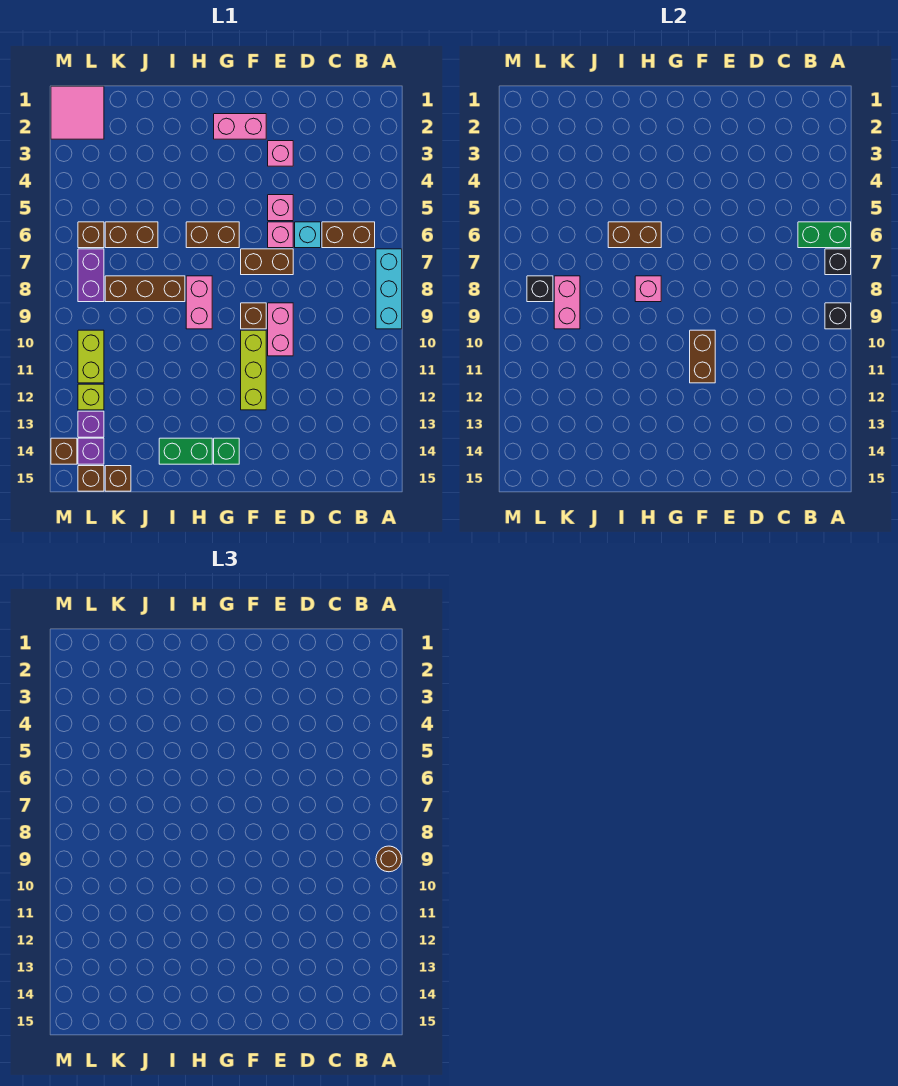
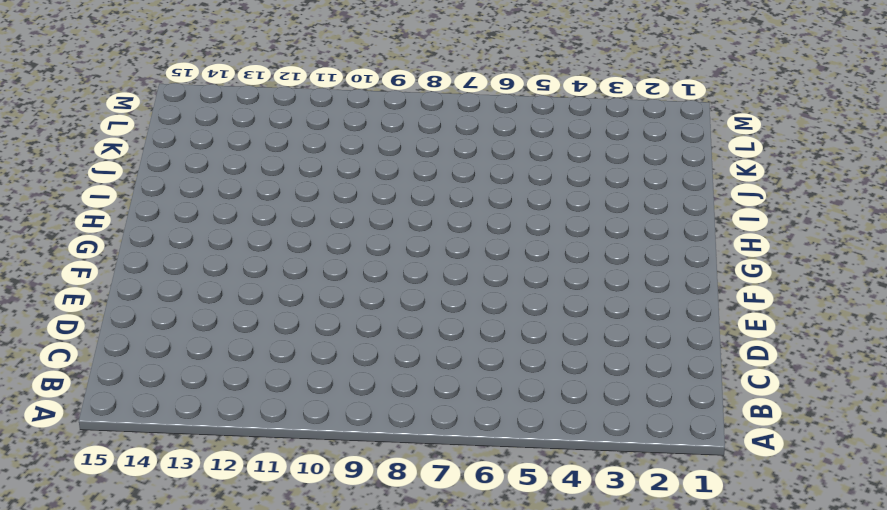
none -> cyan brick A7:A9 level 1
none -> brown brick B6:C6 level 1
none -> cyan brick D6 level 1
none -> pink brick E3 level 1

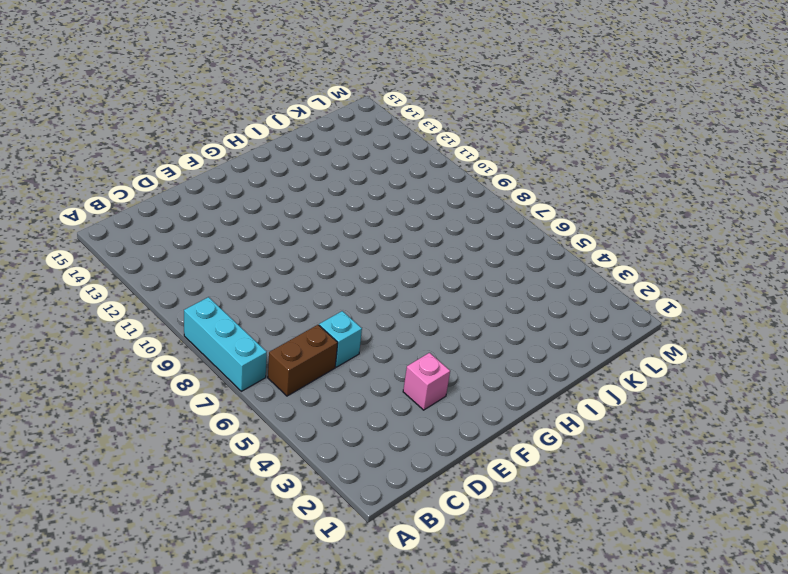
none -> pink brick E5 level 1
none -> pink brick E6 level 1
none -> brown brick E7:F7 level 1
none -> pink brick E9:E10 level 1

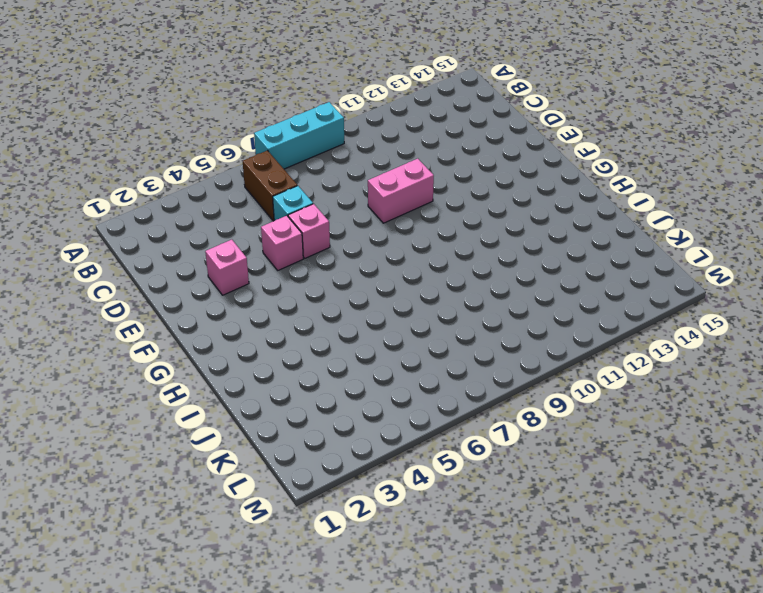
none -> brown brick E7:F7 level 1
none -> pink brick F2:G2 level 1
none -> brown brick F9 level 1
none -> lime brick F10:F12 level 1

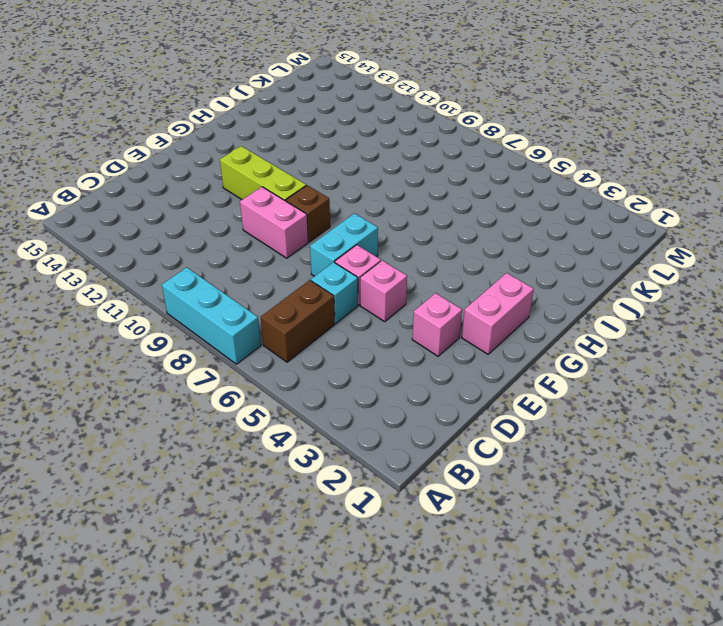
cyan brick E7:F7 level 1 -> brown brick E7:F7 level 1
none -> brown brick G6:H6 level 1
none -> green brick G14 level 1
none -> pink brick H8:H9 level 1
none -> green brick H14:I14 level 1

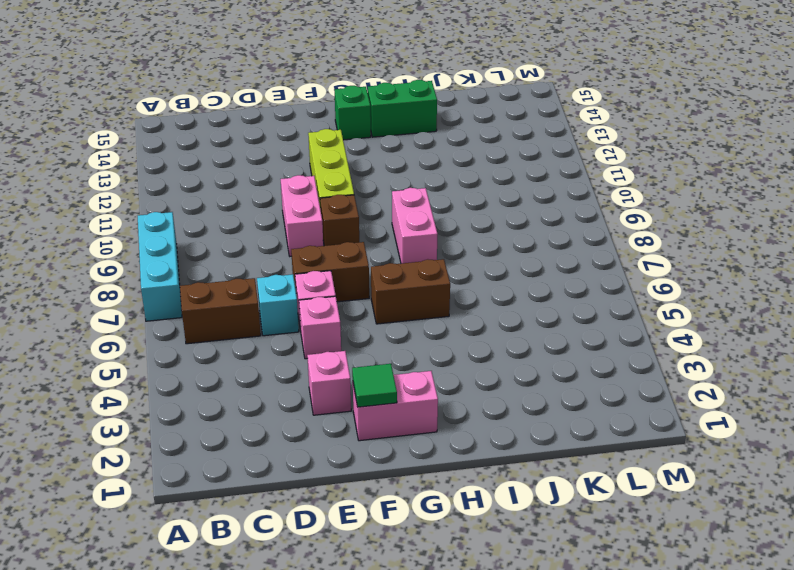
green tile F2 level 2 -> none
none -> brown brick I8:K8 level 1
none -> brown brick J6:K6 level 1
none -> brown brick K15 level 1
none -> pink tile L1:M2 level 1

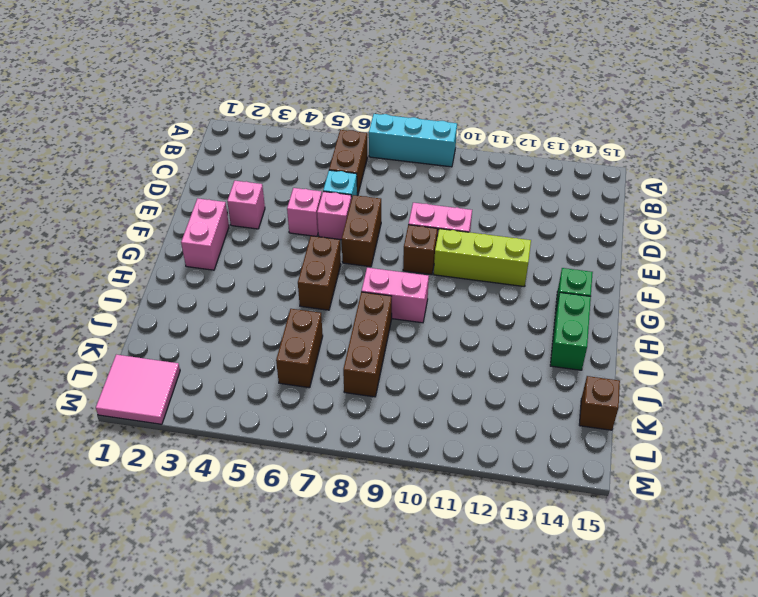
none -> brown brick L6 level 1
none -> purple brick L7:L8 level 1
none -> lime brick L10:L11 level 1
none -> lime brick L12 level 1

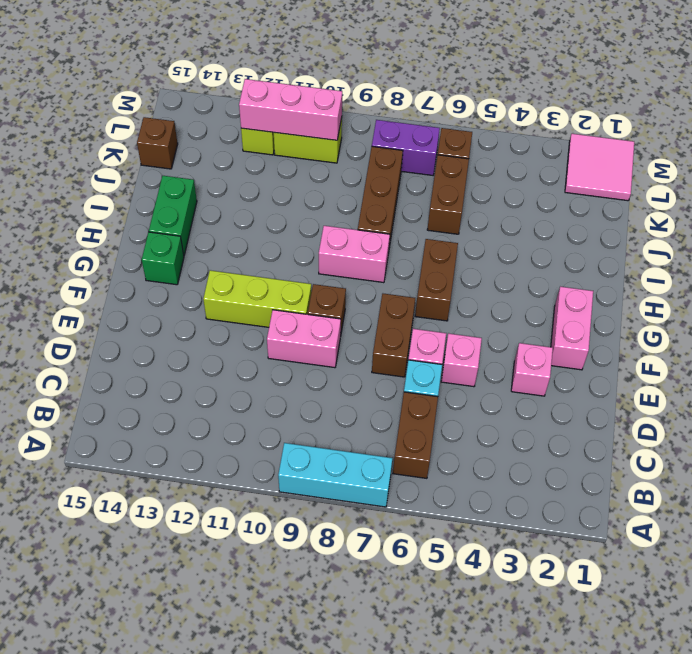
pink brick L10:L12 level 2 -> none
none -> purple brick L13 level 1
none -> purple brick L14 level 1
none -> brown brick L15 level 1
none -> brown brick M14 level 1

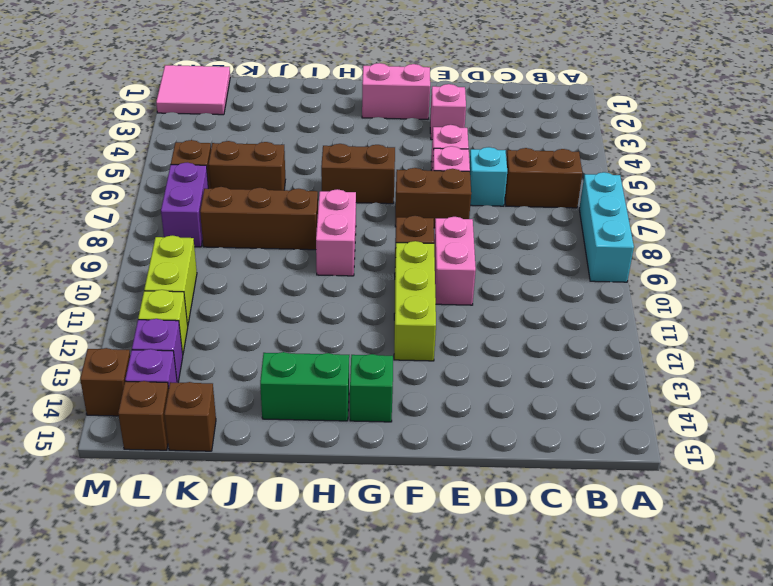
none -> green brick A6:B6 level 2
none -> black brick A7 level 2
none -> black brick A9 level 2
none -> brown brick F10:F11 level 2

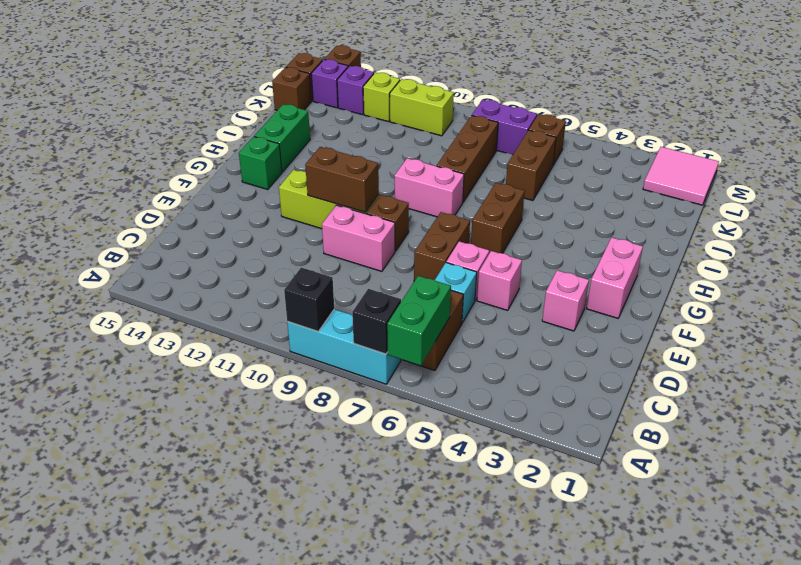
none -> brown brick H6:I6 level 2
none -> pink brick H8 level 2
none -> pink brick K8:K9 level 2
none -> black brick L8 level 2

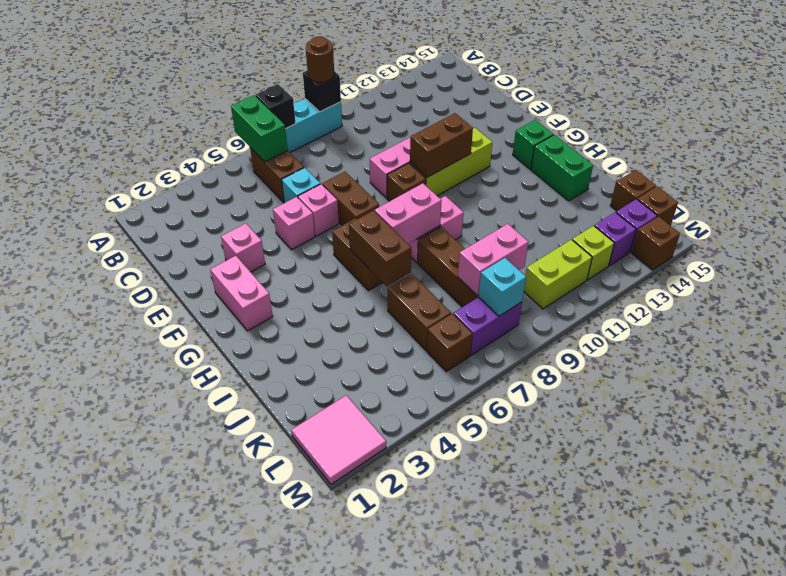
pink brick H7:H8 level 2 -> pink brick H8 level 2
cyan brick L8 level 2 -> black brick L8 level 2

